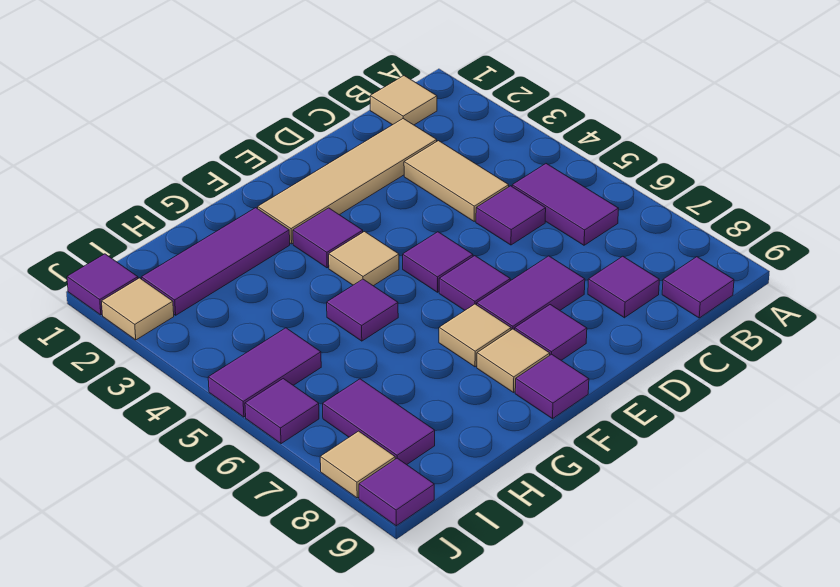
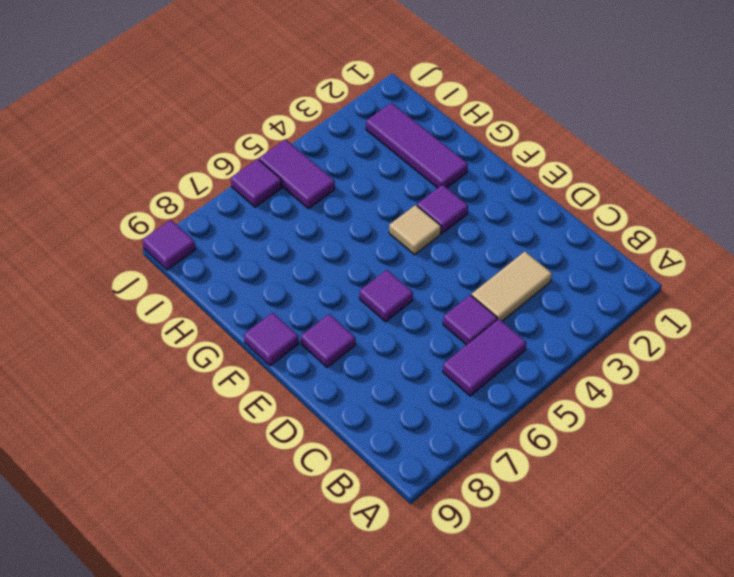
none -> tan tile B1 level 1
none -> purple tile B9 level 1
none -> tan tile C2:F2 level 1

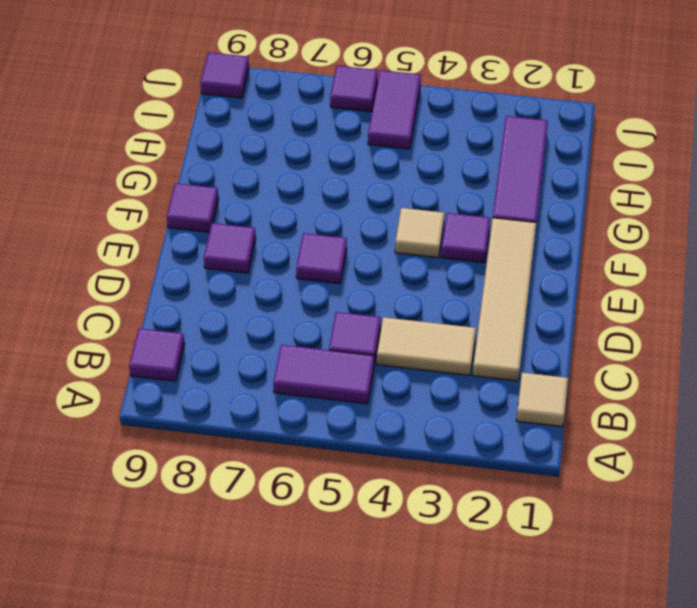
none -> purple tile C8 level 1
none -> purple tile D7:E7 level 1
none -> purple tile E5 level 1

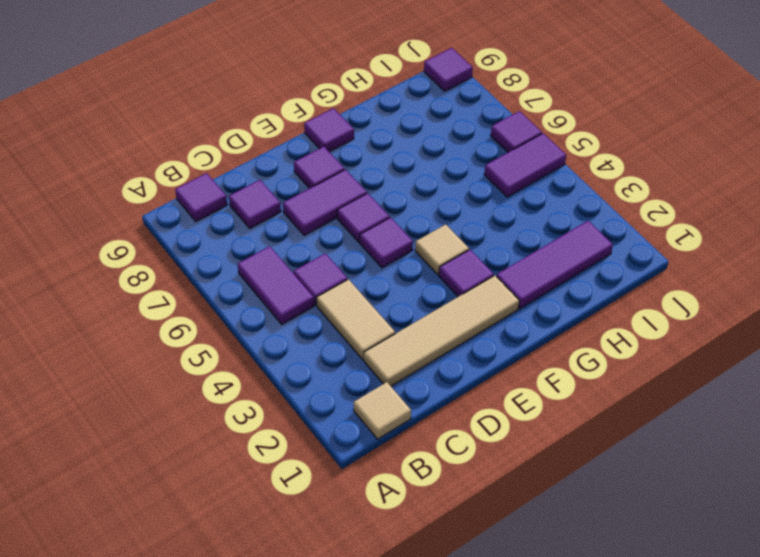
none -> tan tile F7 level 1
none -> tan tile F8 level 1
none -> purple tile G5 level 1

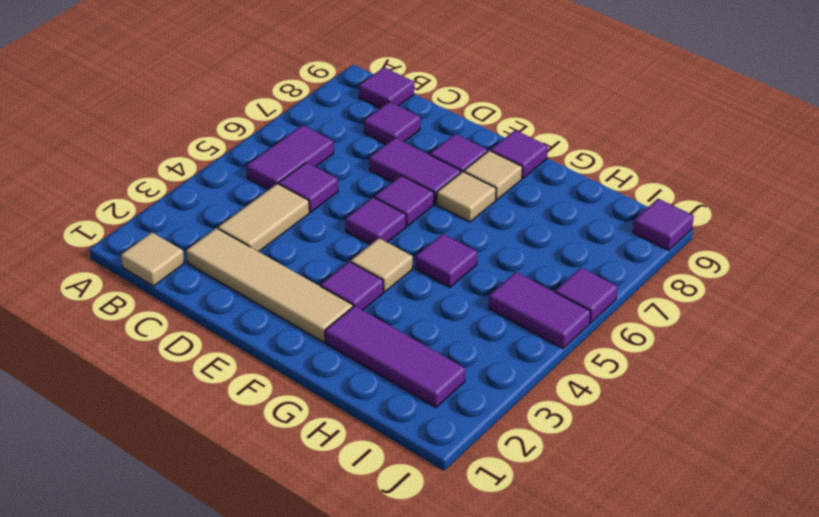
none -> purple tile I7:I8 level 1
none -> purple tile J1 level 1
none -> tan tile J2 level 1

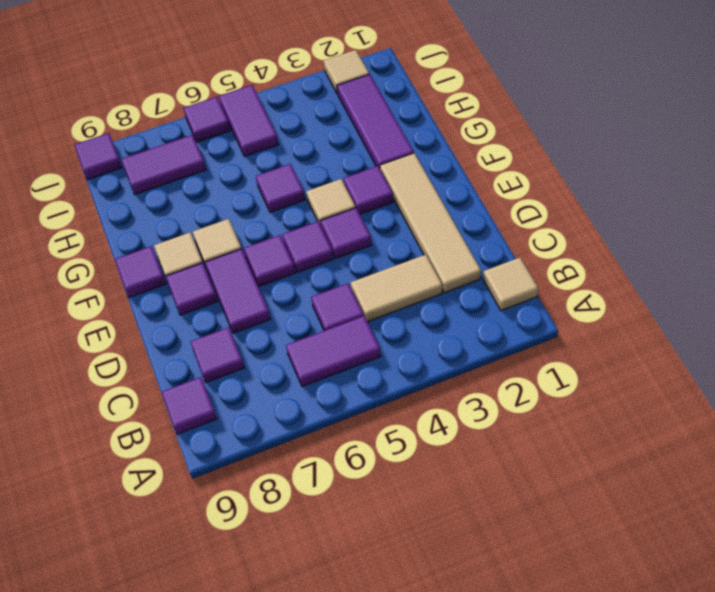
purple tile E4 level 1 -> purple tile J1 level 1
none -> tan tile J8 level 1

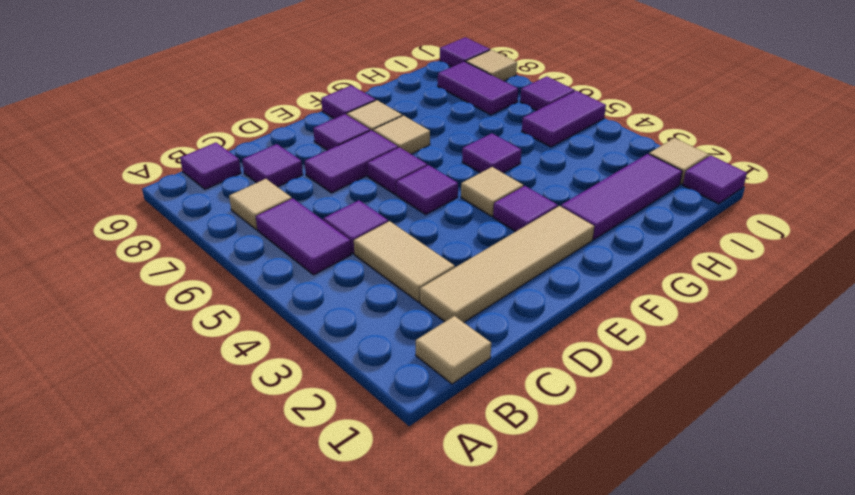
tan tile B7 level 1 -> none

